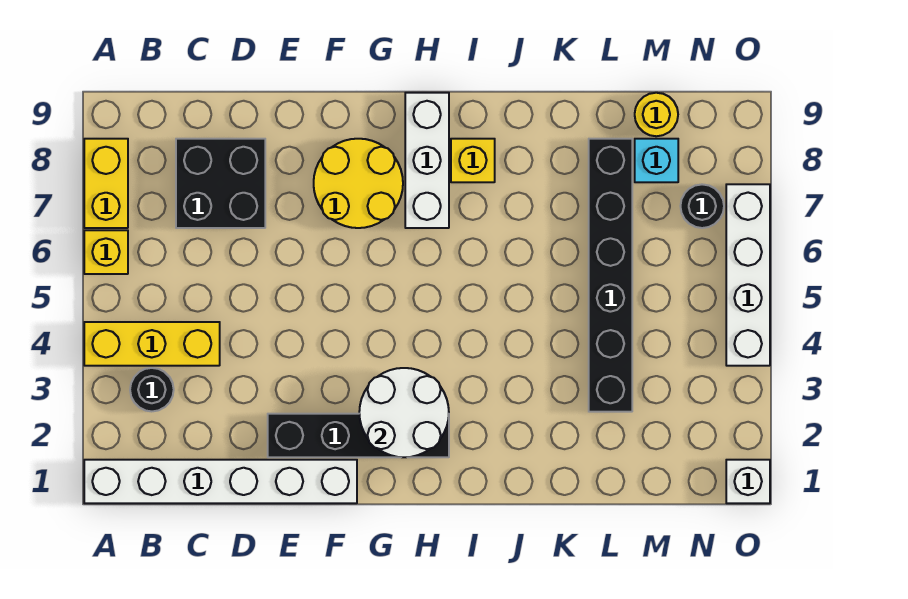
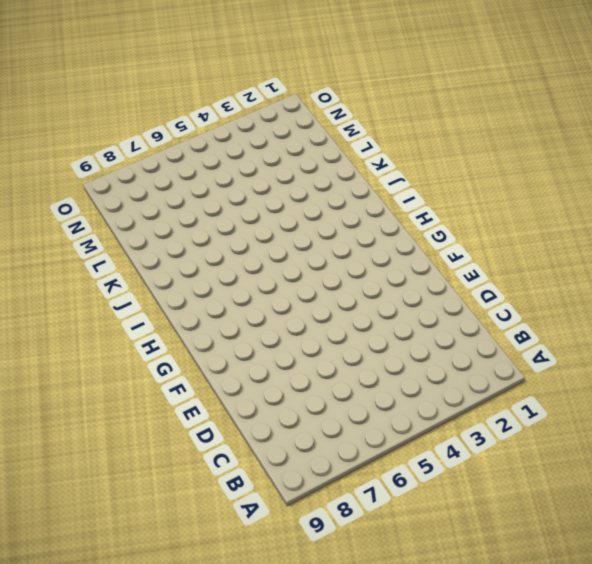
none -> white brick A1:F1 level 1
none -> yellow brick A4:C4 level 1
none -> yellow brick A6 level 1

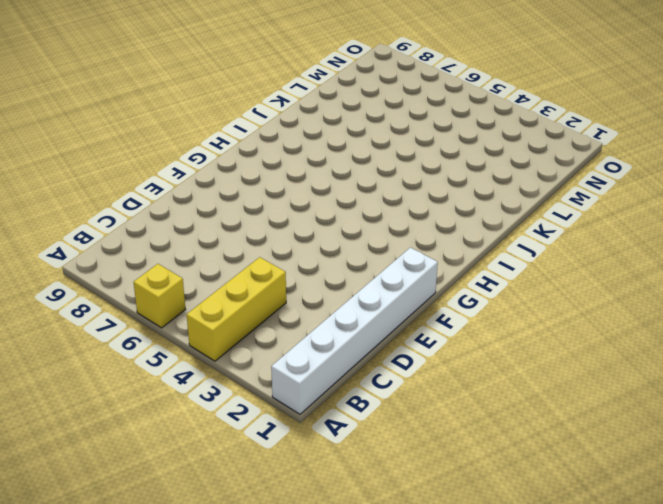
none -> yellow brick A7:A8 level 1
none -> black round brick B3 level 1
none -> black brick C7:D8 level 1

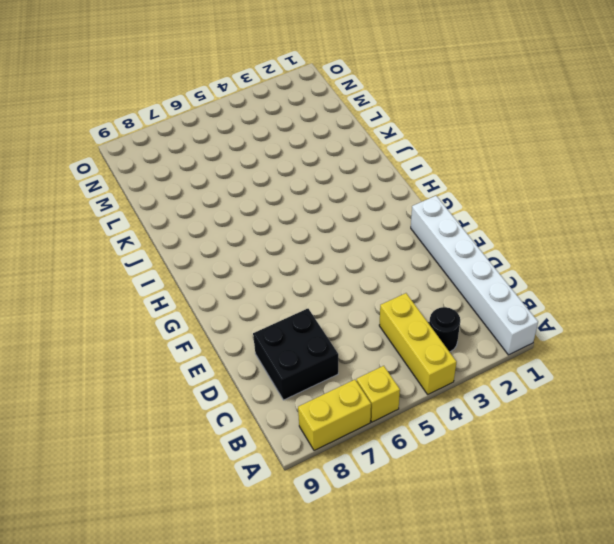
none -> black brick E2:H2 level 1
none -> yellow round brick F7:G8 level 1
none -> white brick H7:H9 level 1

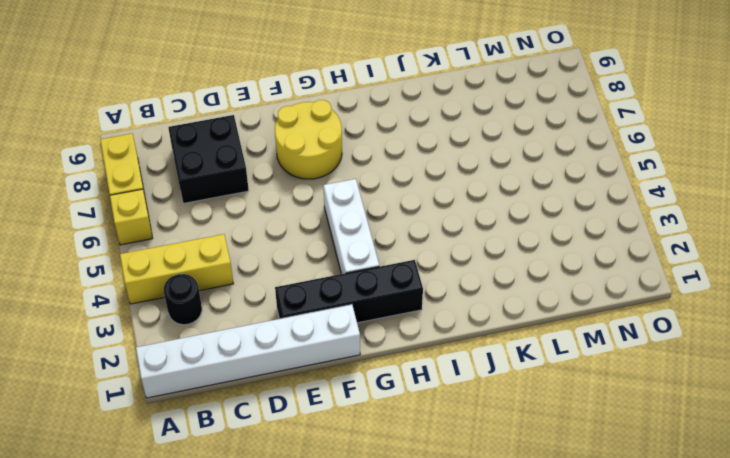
white brick G3:G5 level 1 -> white brick H7:H9 level 1
none -> yellow brick I8 level 1
none -> black brick L3:L8 level 1
none -> cyan brick M8 level 1

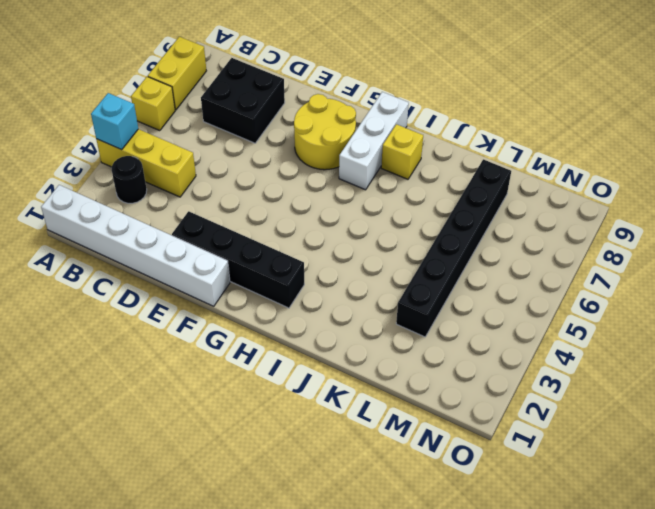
cyan brick A4 level 2 -> cyan brick M8 level 1
none -> yellow round brick M9 level 1
none -> black round brick N7 level 1
none -> white brick O1 level 1

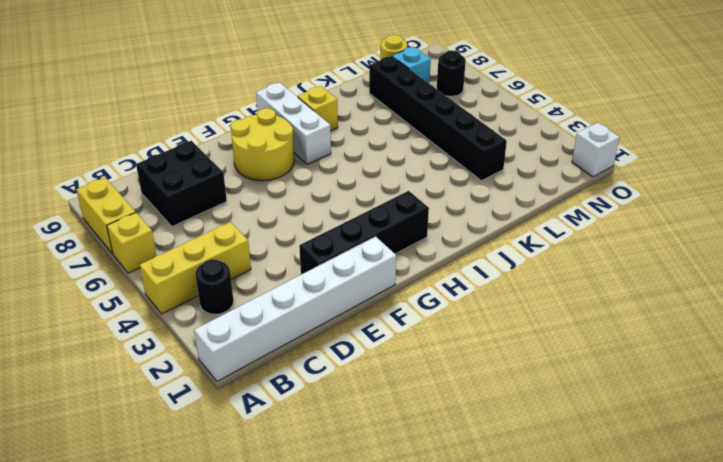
none -> white brick O4:O7 level 1
none -> white round brick G2:H3 level 2

